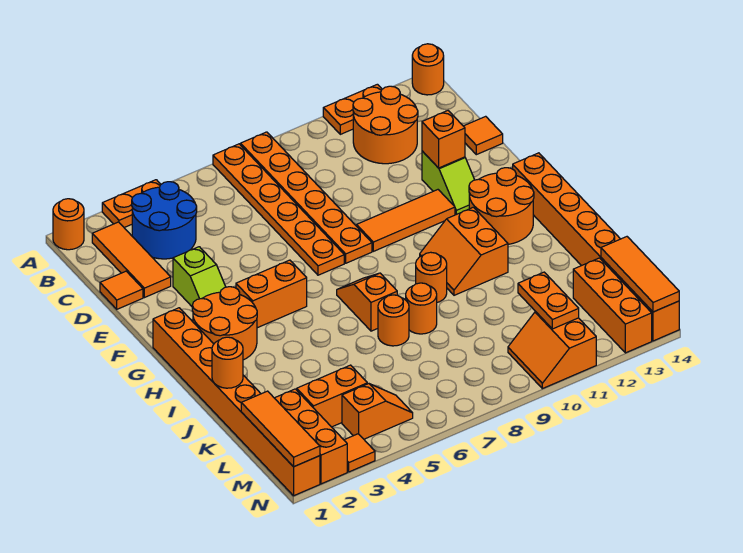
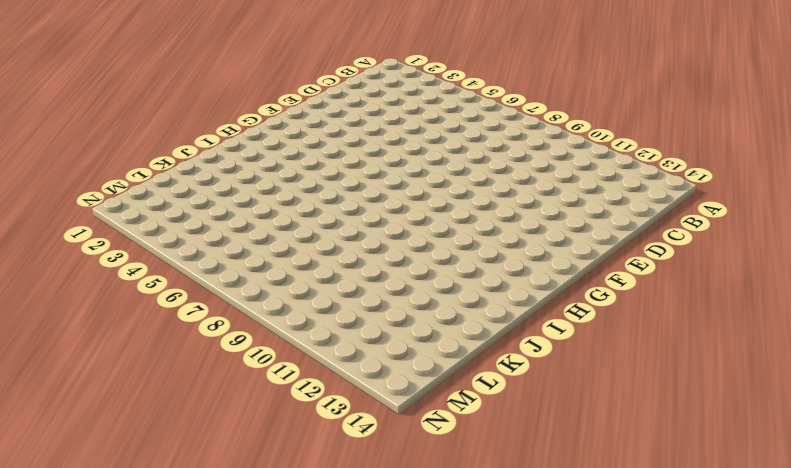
none -> orange round brick A1 level 1
none -> orange plate A3:A4 level 1
none -> orange plate A7:F7 level 1
none -> orange plate A8:F8 level 1

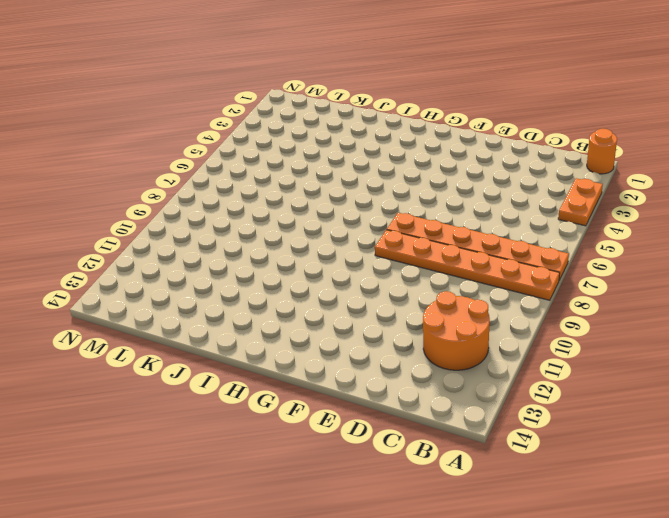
none -> orange plate A11:A12 level 1
none -> orange round brick A14 level 1
none -> orange tile B2:D2 level 1
none -> blue round brick B3:C4 level 1

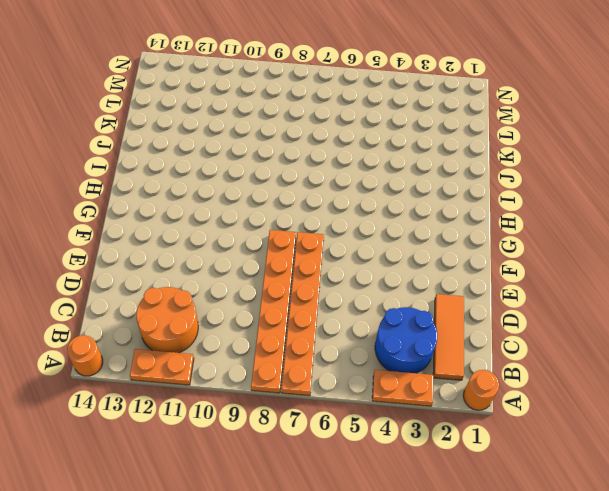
none -> orange tile D1 level 1
none -> orange tile D14 level 1
none -> lime slope E3:F3 level 1 top E
none -> lime slope E12:F12 level 1 top E

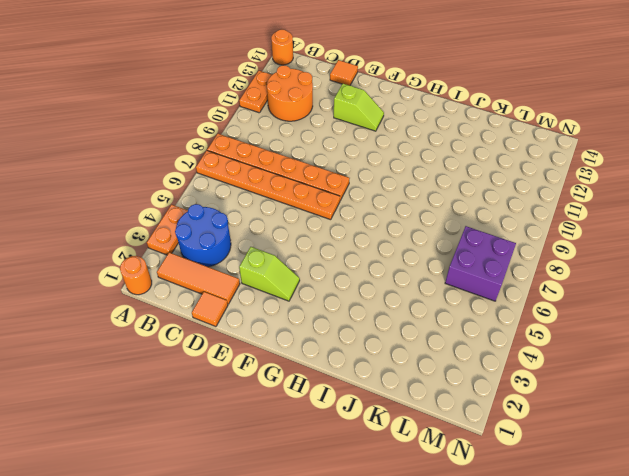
purple brick L6:M7 level 1 -> none
none -> orange tile F9:F11 level 1
none -> orange brick G1:N1 level 1
none -> orange round brick G2:H3 level 1
none -> orange brick G4:G5 level 1

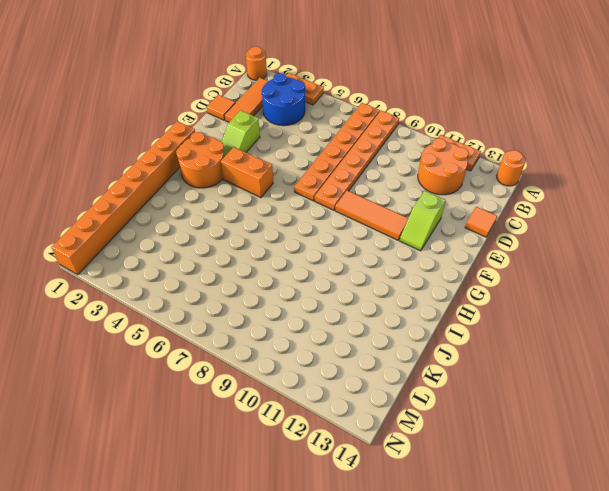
none -> orange round brick G12:H13 level 1
none -> orange brick G14:N14 level 1
none -> orange slope H7:I7 level 1 top I
none -> orange slope H10:I11 level 1 top 11

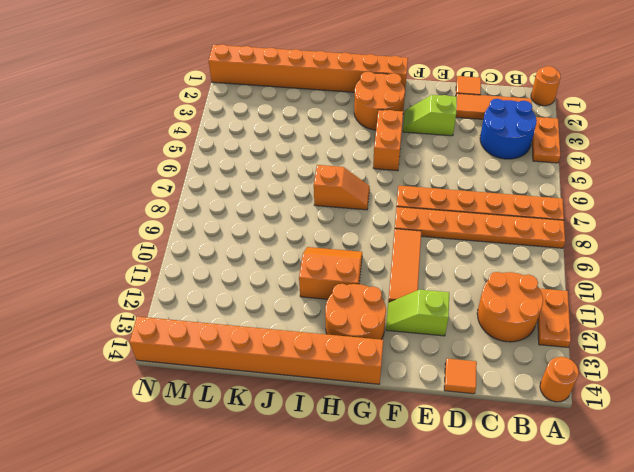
none -> orange round brick I9 level 1
none -> orange round brick J7 level 1
none -> orange round brick J8 level 1
none -> orange brick L2:N2 level 1

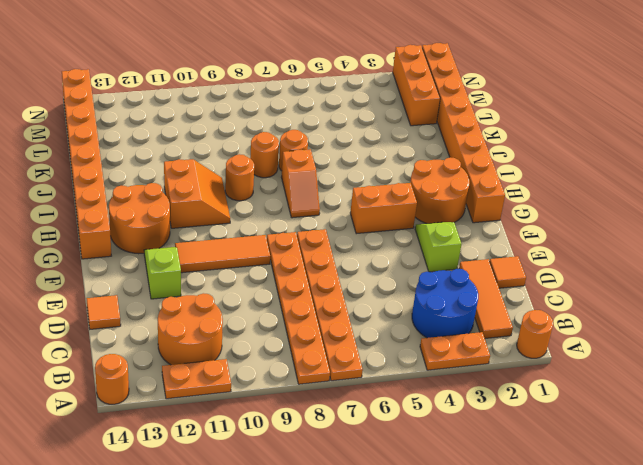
none -> orange brick L3:L4 level 1
none -> orange brick L13:N13 level 1
none -> orange slope M4:M5 level 1 top 4
none -> orange slope M10:N11 level 1 top 11

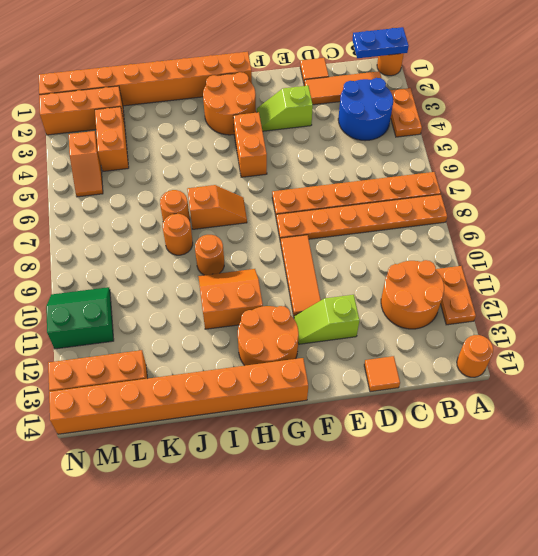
blue plate A1:B1 level 2 -> none
green slope M10:N11 level 1 top 11 -> orange slope M10:N11 level 1 top 11
none -> orange tile N3 level 1
none -> orange brick E12 level 2
none -> orange round brick J1 level 2
none -> orange tile L1:N1 level 2

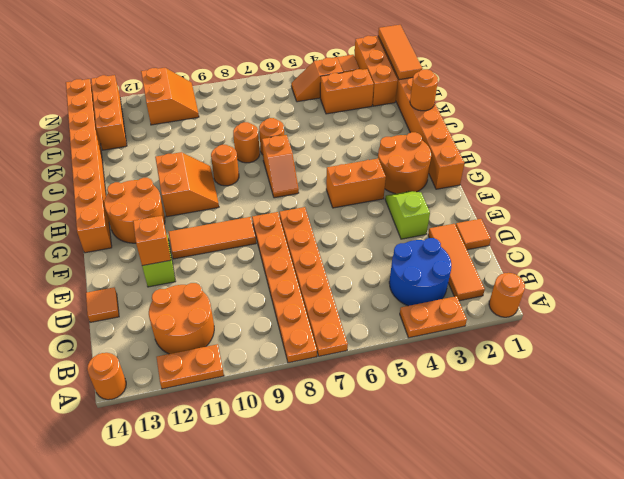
none -> orange plate L11:M11 level 2
none -> orange tile L14:N14 level 2

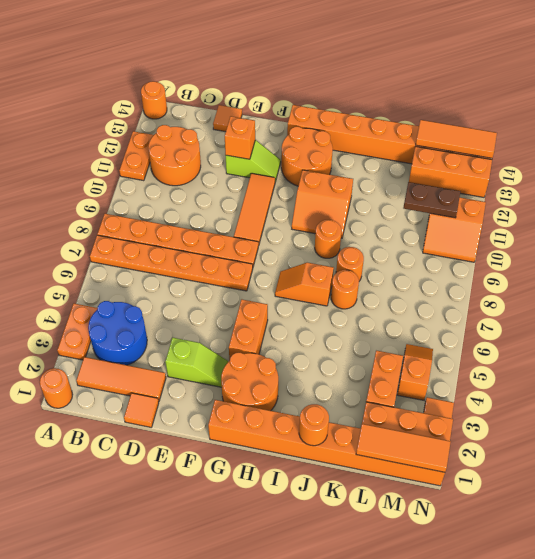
brown plate L11:M11 level 2 -> orange plate L11:M11 level 2

